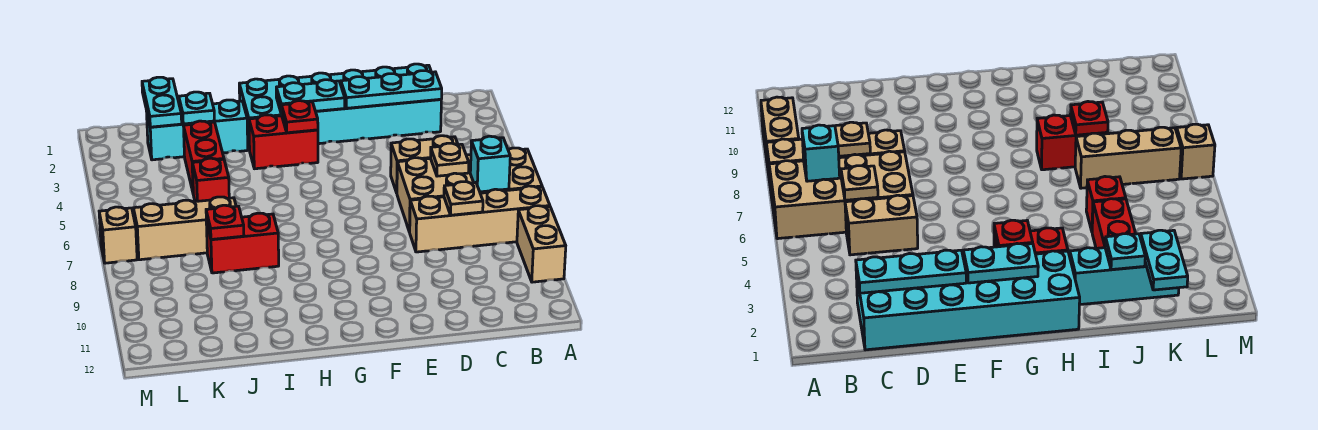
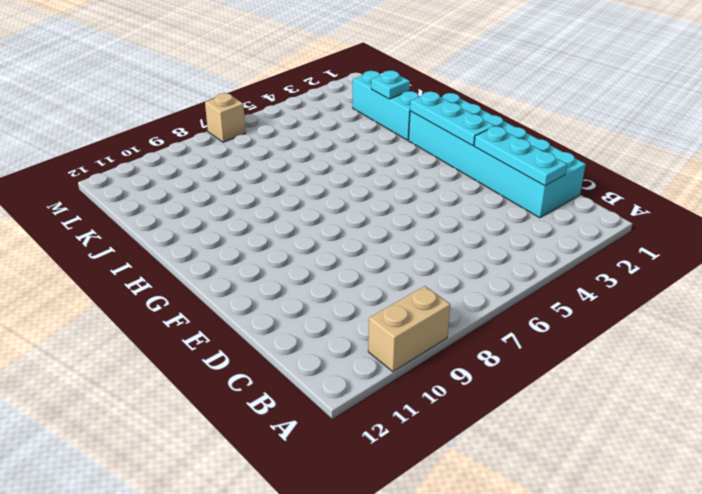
cyan plate F2:H2 level 2 -> cyan plate F2:G2 level 2
none -> tan brick A6:D7 level 1
none -> tan brick A8:D8 level 1
none -> tan brick C5:D5 level 1

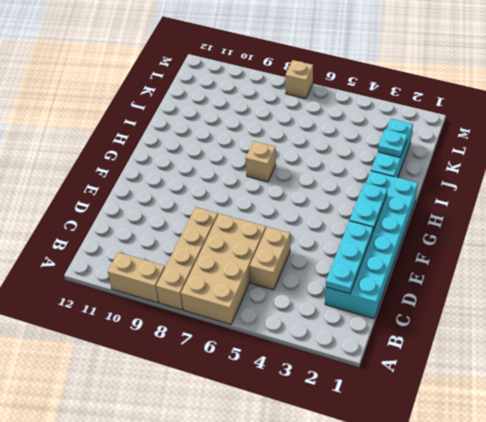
tan brick H7 level 1 -> none
none -> red brick G3:H3 level 1
none -> red brick I8:J8 level 1
none -> red brick J3:J4 level 1

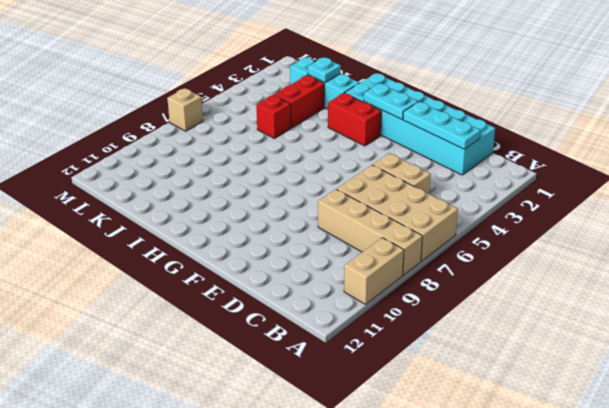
none -> red brick I8:J8 level 1
none -> tan brick J7:L7 level 1
none -> cyan brick B7 level 2

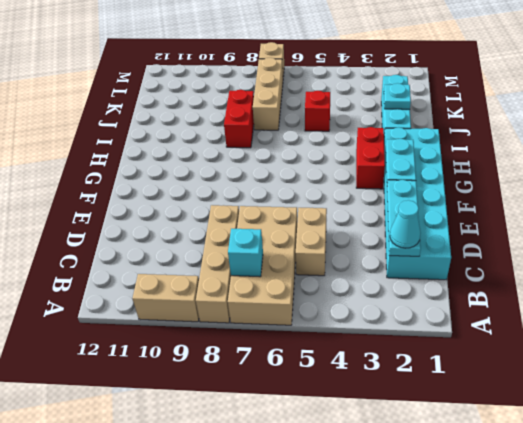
cyan cone C2 level 3 -> none
none -> red brick J3:J4 level 1
none -> tan plate C6 level 2
none -> tan plate C8 level 2

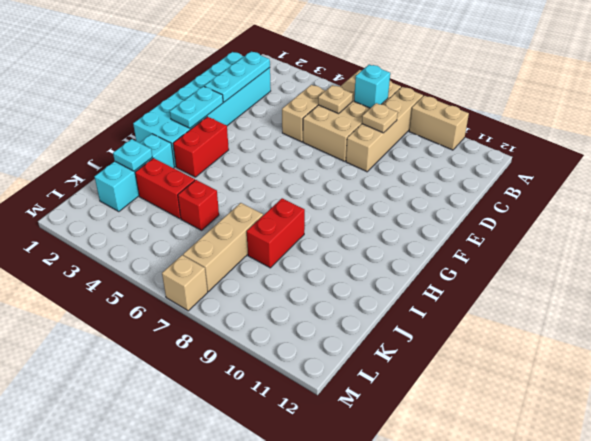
none -> red plate G3 level 2
none -> red plate J8 level 2
none -> cyan plate K1:K2 level 2

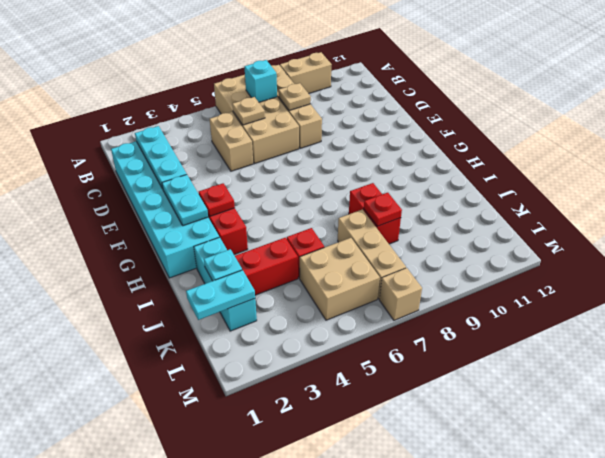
tan brick K5:L6 level 1 -> none

